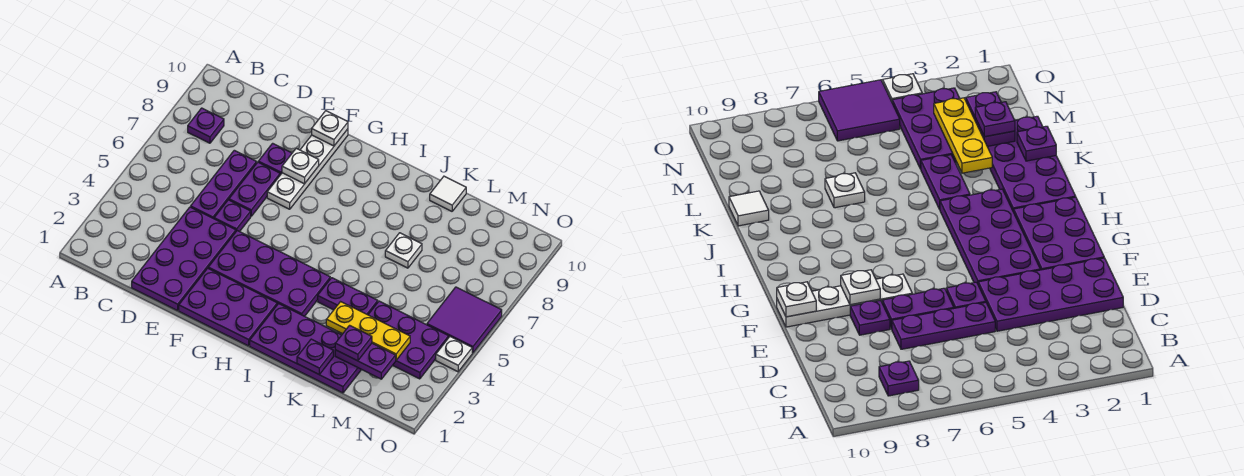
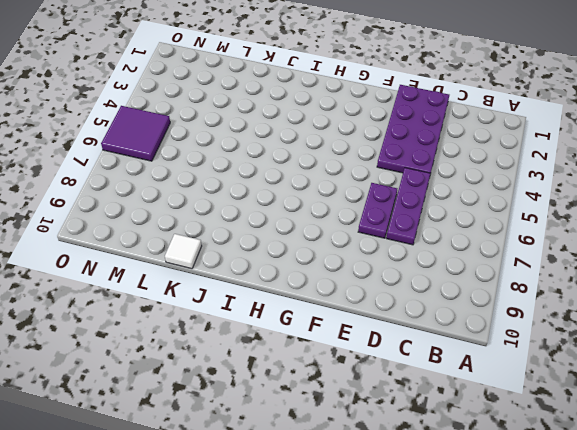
none -> purple plate B8 level 1
none -> purple plate E5 level 1
none -> purple plate E8 level 1

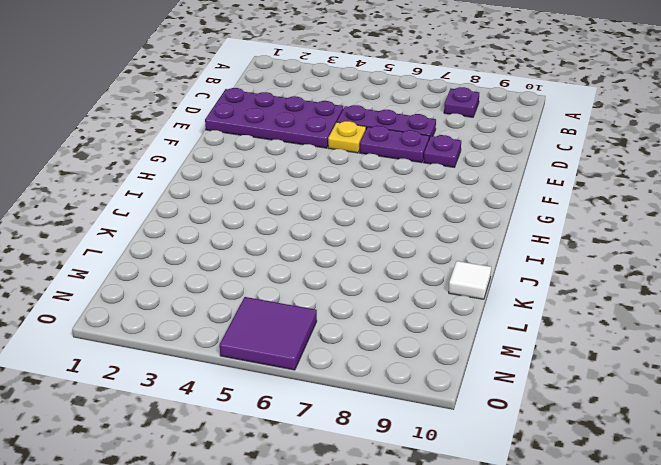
yellow plate E5 level 1 -> purple plate E5 level 1
none -> purple plate F1:H2 level 1
none -> purple plate F3:I4 level 1
none -> white plate F7:F10 level 1

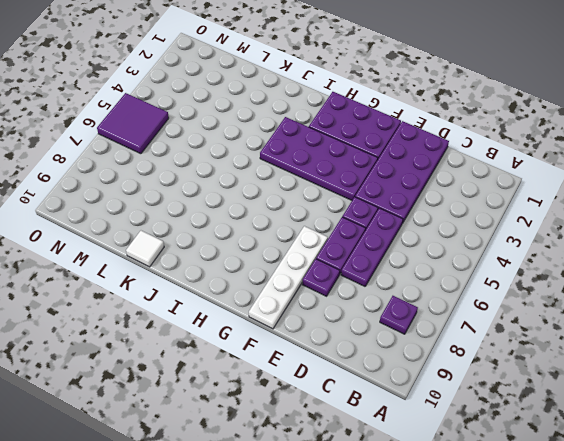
none -> purple plate I1:L2 level 1
none -> purple plate J4:K4 level 1
none -> white plate K7 level 1

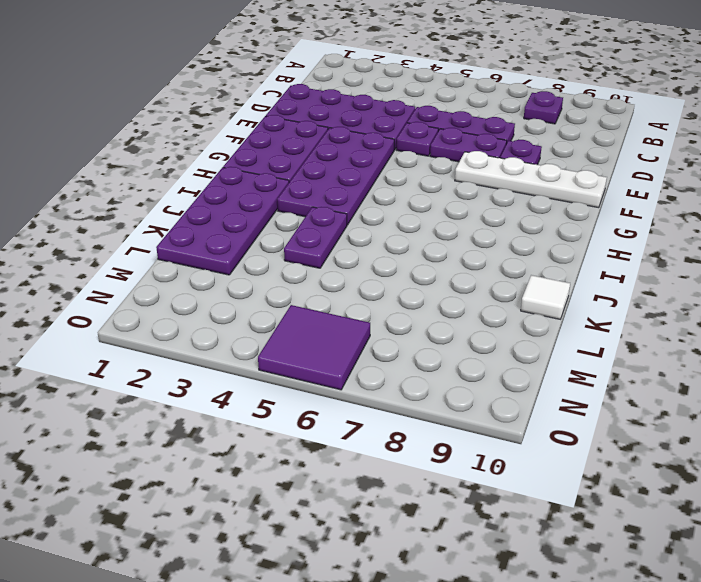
none -> white plate K7 level 1
none -> purple plate L3:N4 level 1
none -> white plate O4 level 1

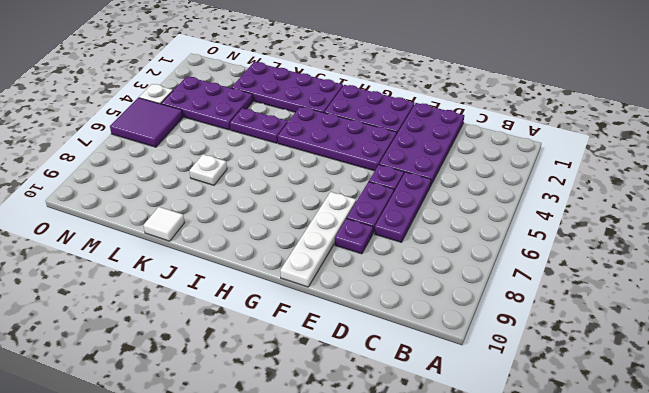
none -> purple plate B8 level 1
none -> white plate F8 level 2
none -> white plate F10 level 2

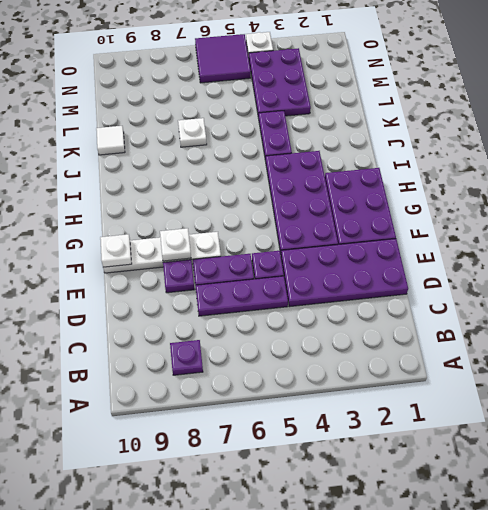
none -> purple plate I1:L2 level 1
none -> purple plate K1 level 2
none -> yellow plate K3:M3 level 2

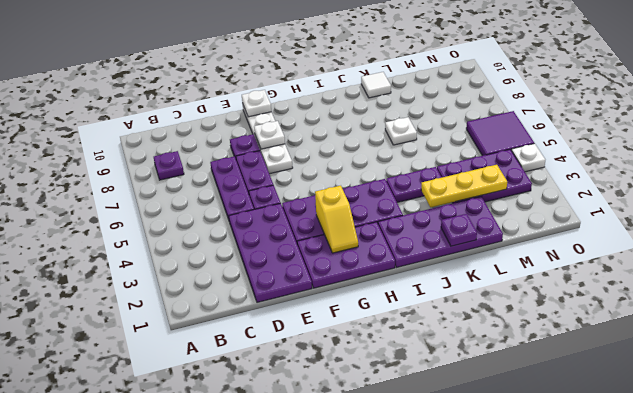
yellow slope G2:G3 level 2 top 3 -> none
none -> purple plate L2:M2 level 2
none -> purple plate L2 level 3

